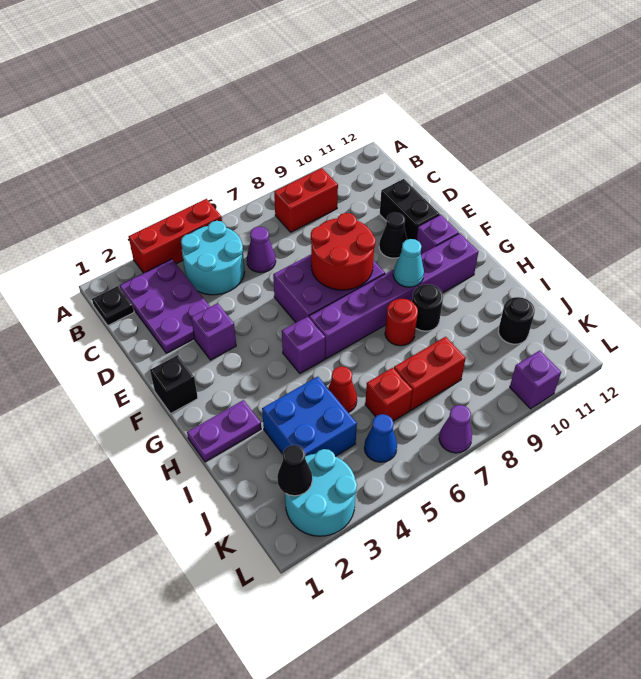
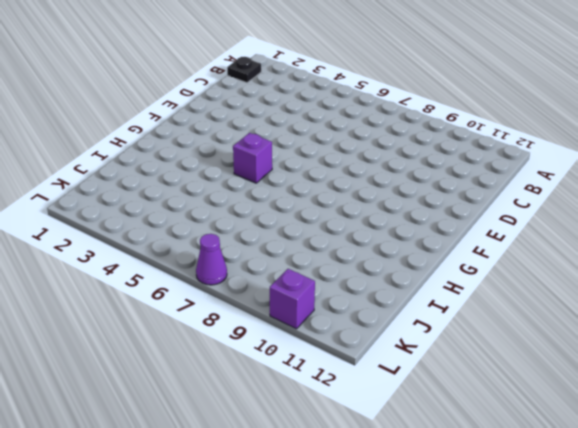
none -> red brick A3:A5 level 1
none -> purple plate B2:D3 level 1
none -> cyan round brick B4:C5 level 1

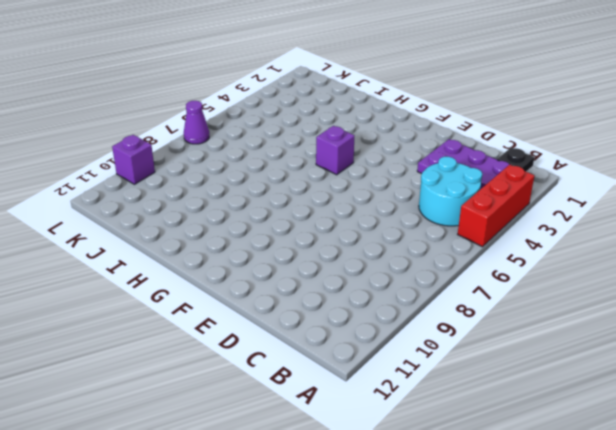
none -> red brick B8:B9 level 1
none -> purple cone C6 level 1
none -> black brick D11:E11 level 1

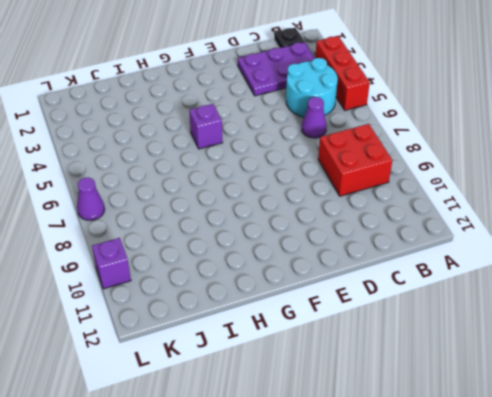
red brick B8:C9 level 1 -> red brick B8:B9 level 1
none -> black brick D11:E11 level 1
none -> purple brick E3 level 1
none -> purple brick E6:F8 level 1

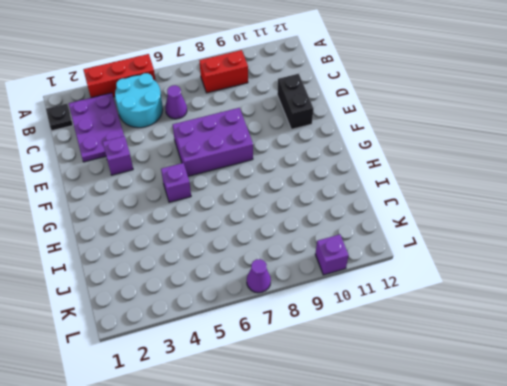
none -> black cone E10 level 1
none -> black brick F1 level 1
none -> purple brick F11 level 1

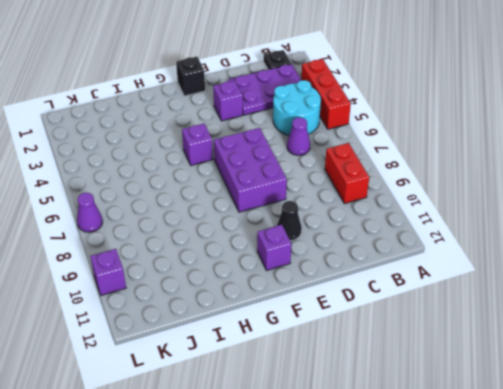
none -> black brick D11:E11 level 1
none -> purple brick G6:G11 level 1
none -> purple plate H1:H2 level 1

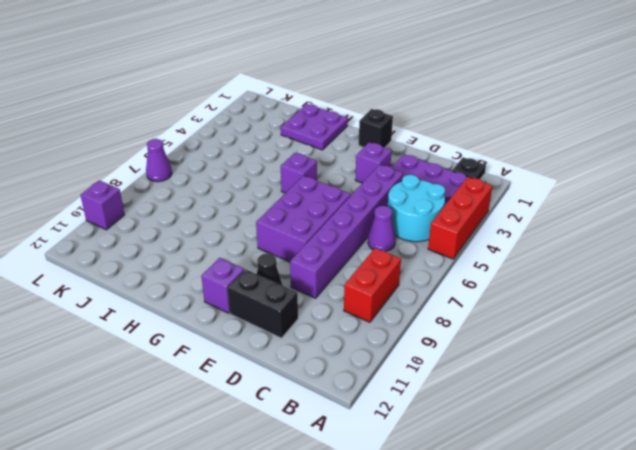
purple brick D4:D9 level 1 -> purple brick G6:G11 level 1
purple plate H1:I2 level 1 -> purple plate H1:H2 level 1
none -> red round brick H8 level 1
none -> black round brick H9 level 1
none -> blue brick I3:J4 level 1

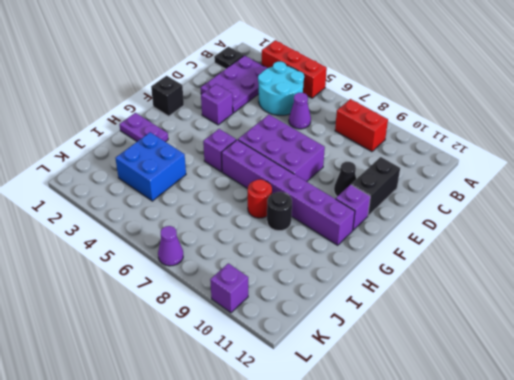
none -> red cone I5 level 1
none -> red brick J6 level 1
none -> red brick J7:J8 level 1

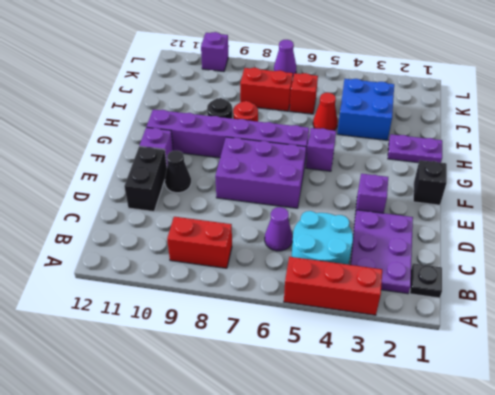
none -> black round brick J11 level 1
none -> cyan round brick K2:L3 level 1
none -> blue cone K5 level 1

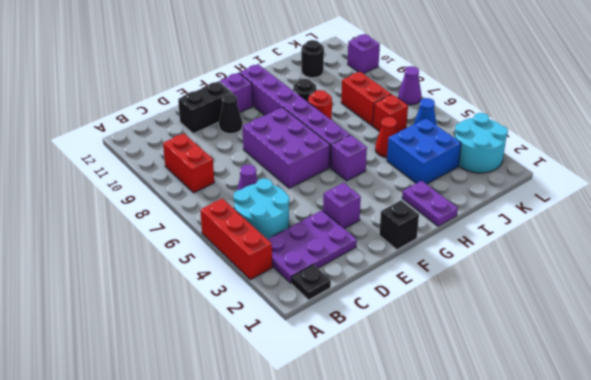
none -> red round brick E7:F8 level 2
none -> cyan cone G9 level 2
none -> black cone K2 level 2

